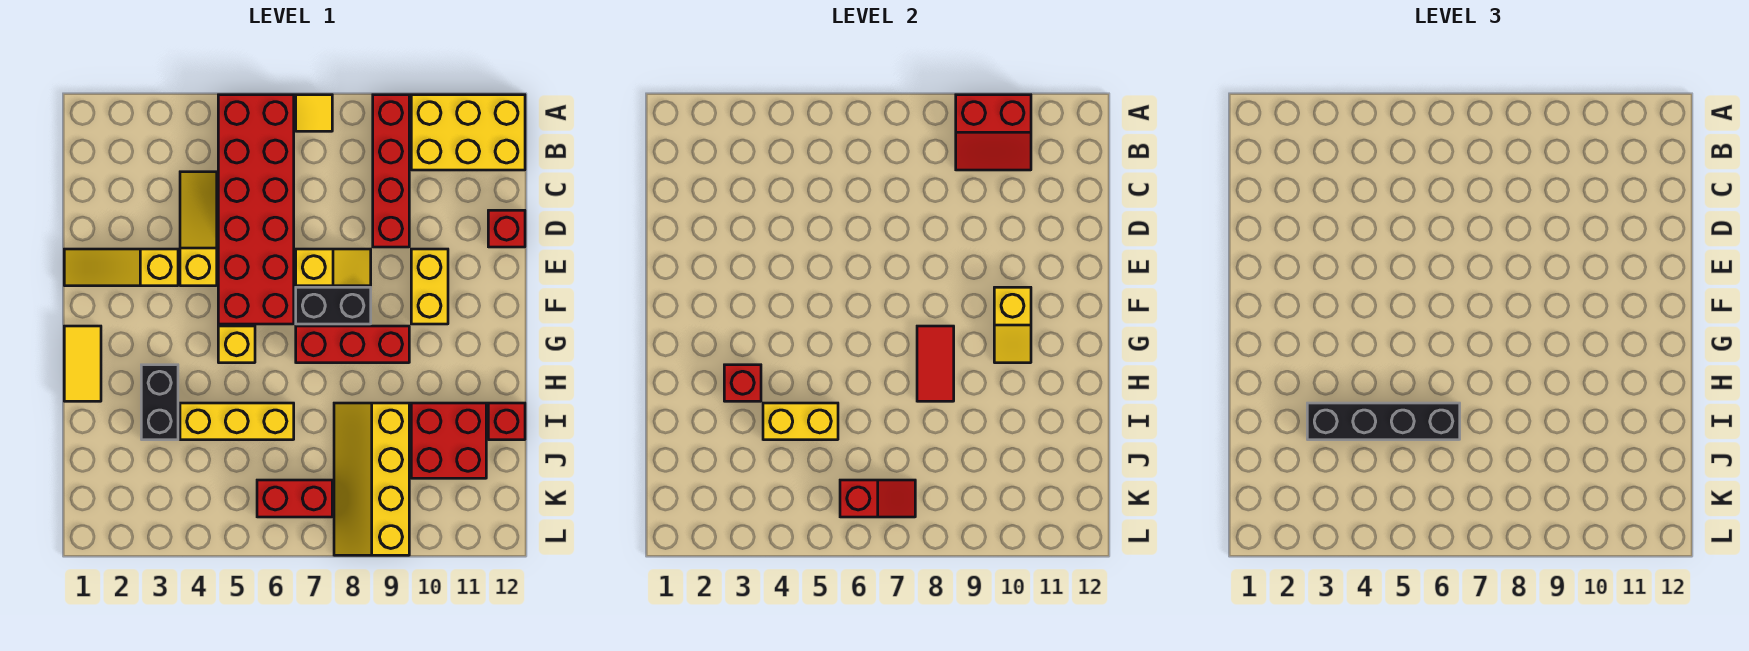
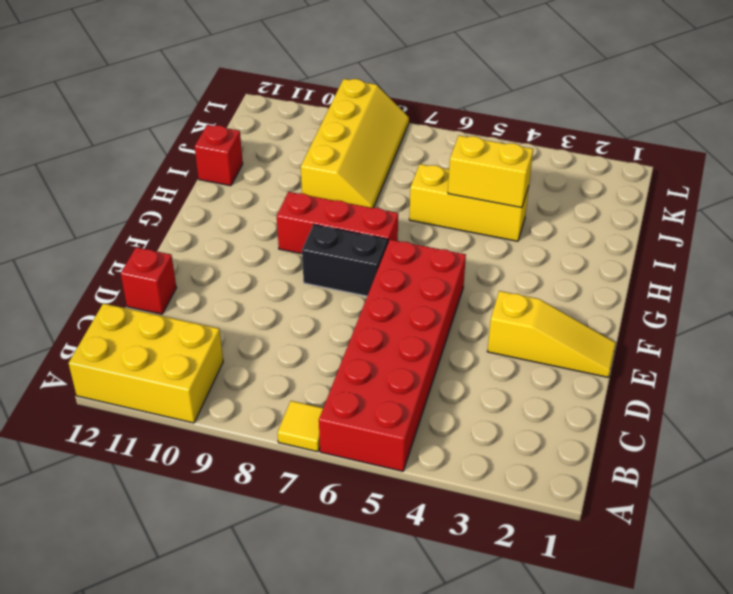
none -> red brick A9:D9 level 1
none -> yellow slope C4:E4 level 1 top E
none -> yellow slope E7:E8 level 1 top 7

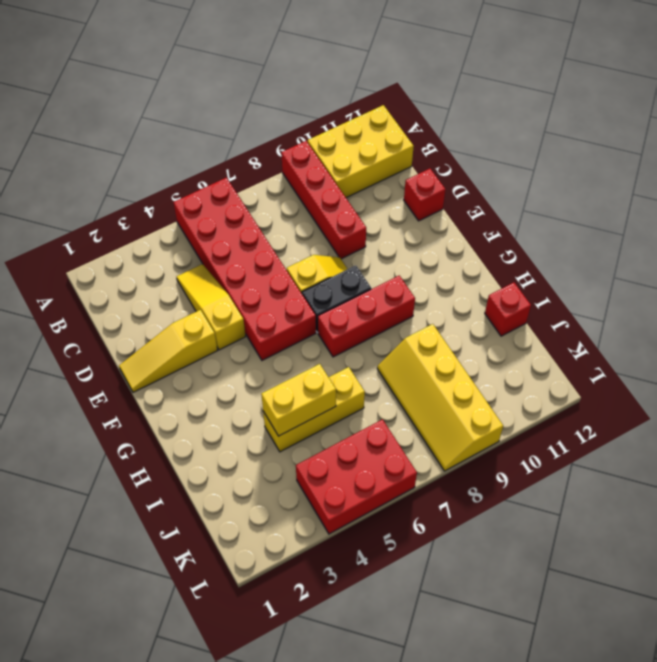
red brick K4:L6 level 1 -> red brick K6:K7 level 1
none -> yellow tile A7 level 1
none -> yellow brick E10:F10 level 1
none -> yellow tile G1:H1 level 1

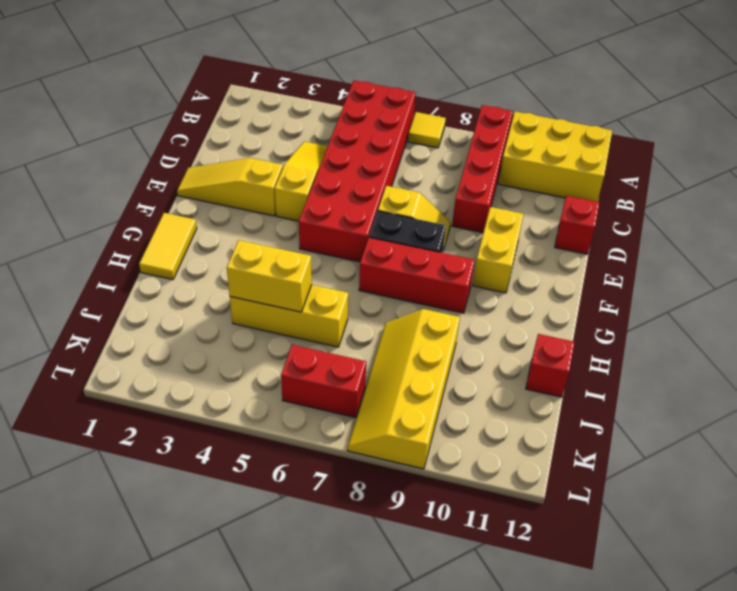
none -> yellow brick G5 level 1
none -> black brick H3:I3 level 1
none -> red brick I10:J11 level 1

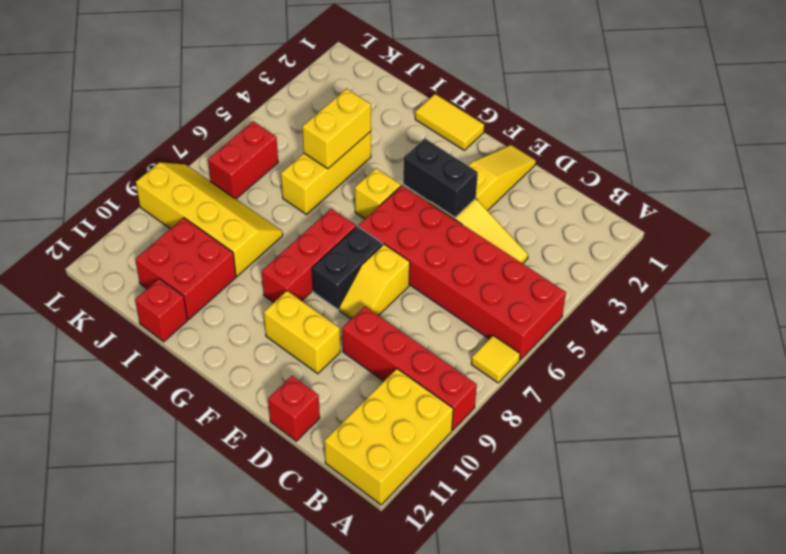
black brick E4:F4 level 2 -> black brick H3:I3 level 1
none -> red slope A9:B10 level 2 top A
none -> yellow slope F10:G10 level 2 top F
none -> red tile G8:H8 level 2

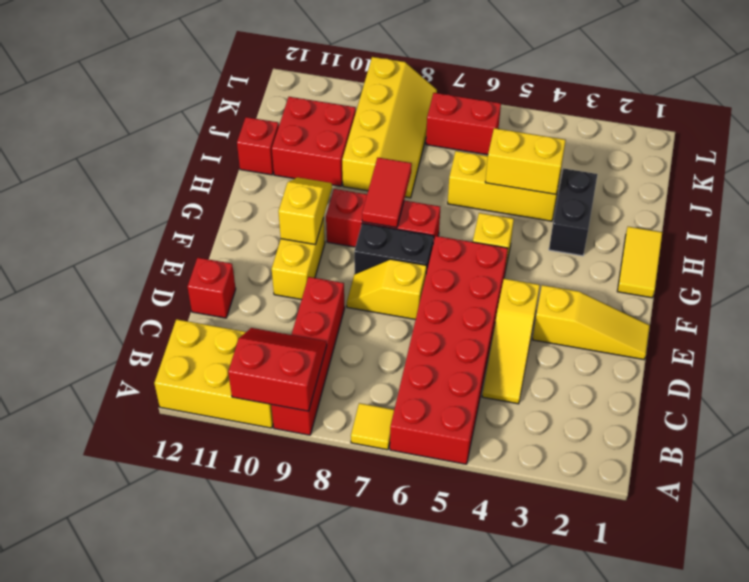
none -> red brick H3 level 2
none -> red slope K6:K7 level 2 top 6
none -> black brick I3:I6 level 3

